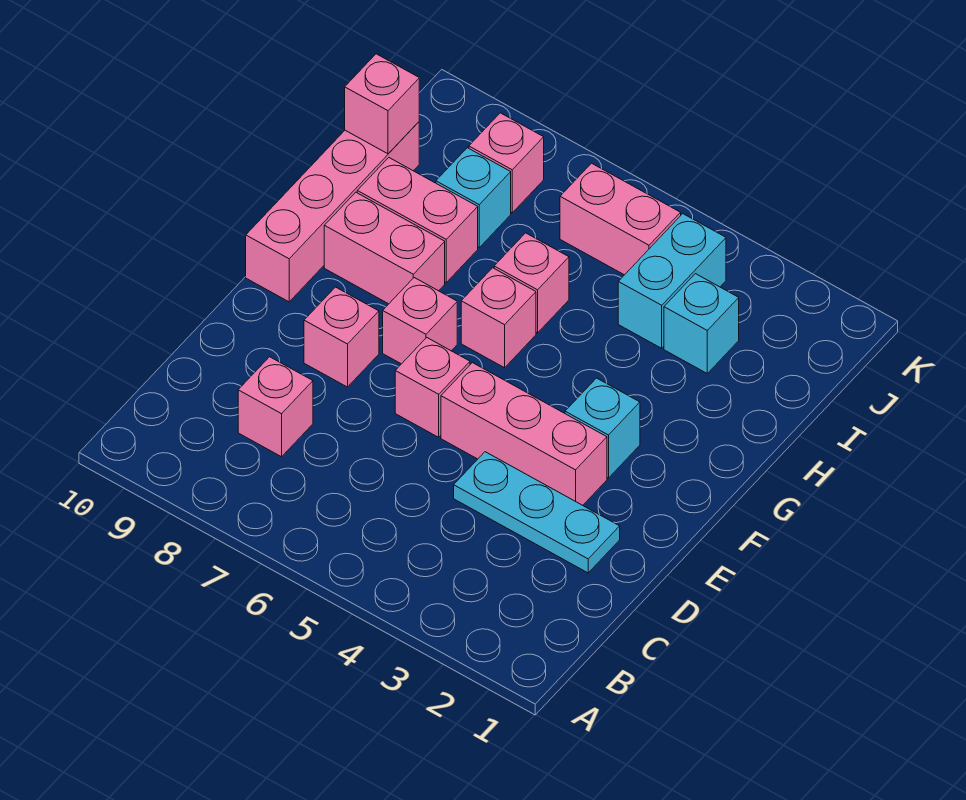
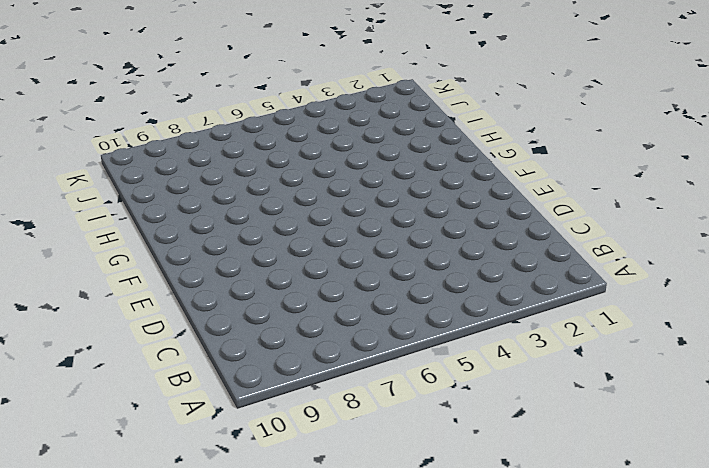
none -> pink brick C8 level 1
none -> cyan plate D2:D4 level 1
none -> pink brick E3:E5 level 1

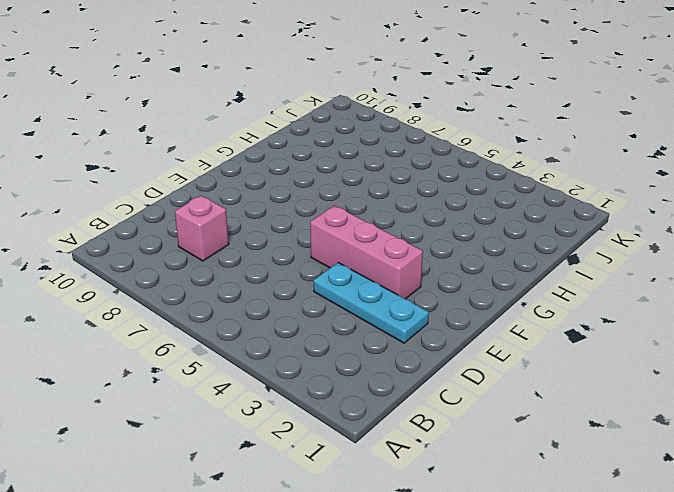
none -> pink brick E6 level 1
none -> pink brick E8 level 1
none -> cyan brick F3 level 1

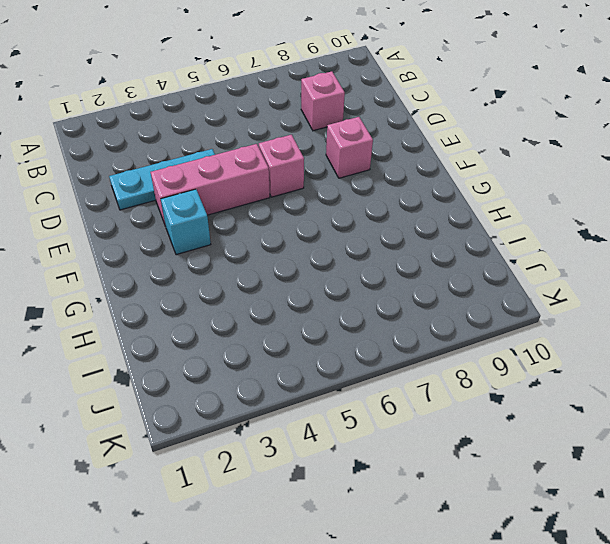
none -> pink brick F7 level 1
none -> pink brick F10:I10 level 1
none -> pink brick G6 level 1

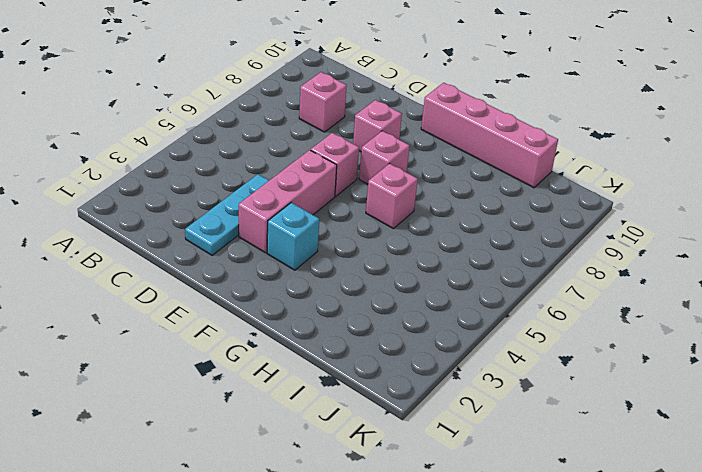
none -> pink brick G8:G9 level 1
none -> pink brick H6 level 1
none -> pink brick H8:H9 level 1

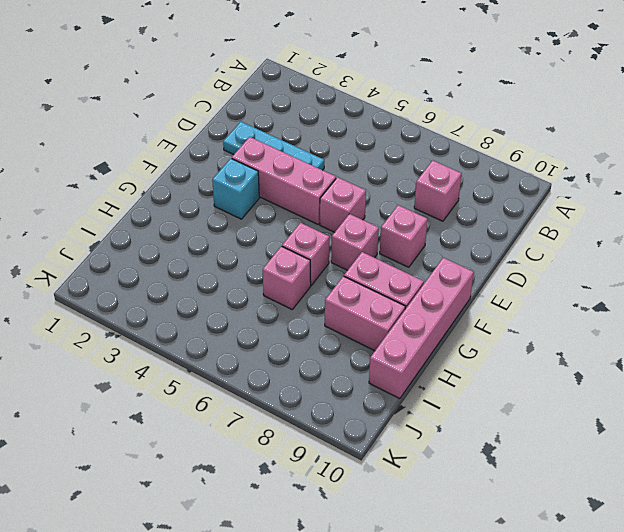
none -> cyan brick I3 level 1
none -> cyan brick I4:J4 level 1
none -> cyan brick I8 level 1

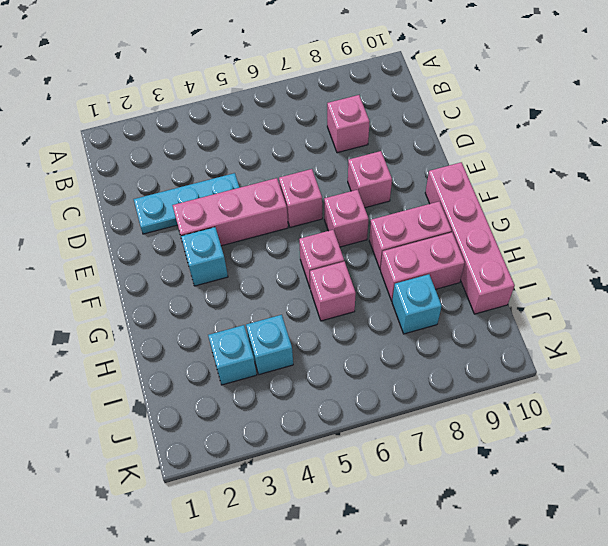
cyan brick I4 level 1 -> cyan brick I4:J4 level 1
none -> pink brick J5:J6 level 1
none -> pink brick J8 level 1
none -> pink brick I10 level 2

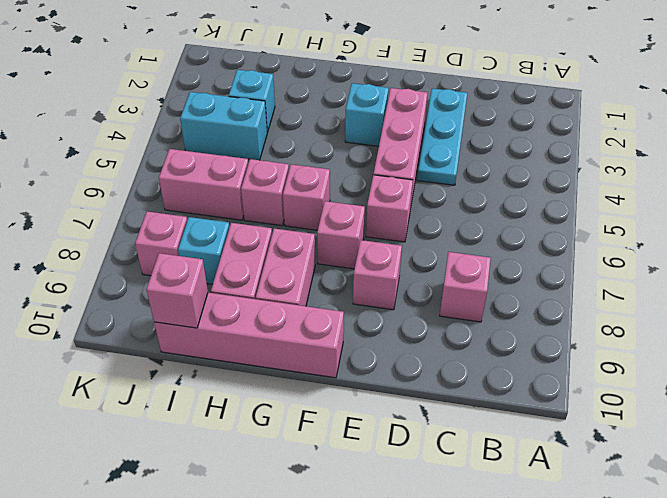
pink brick I6:J6 level 1 -> pink brick J5:J6 level 1

